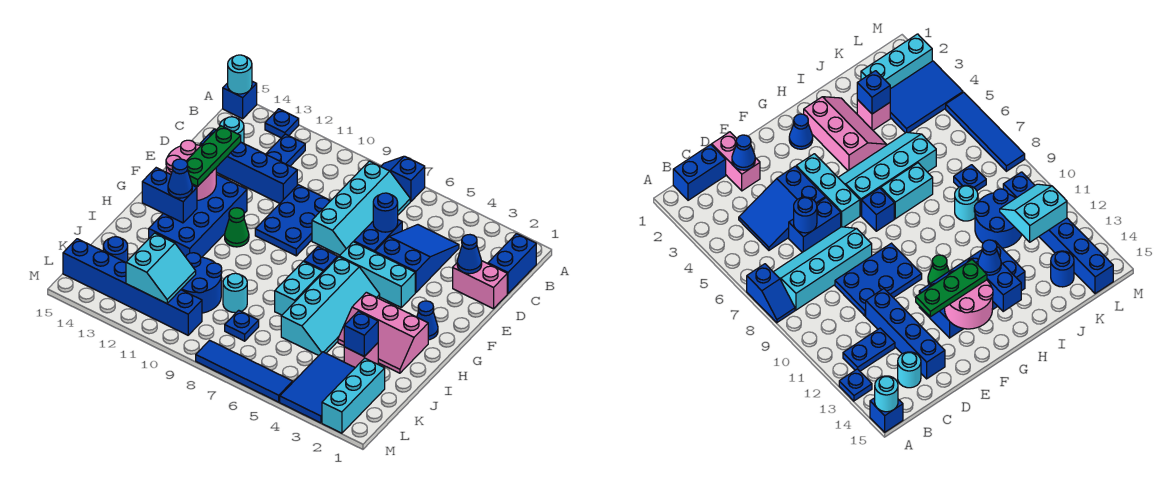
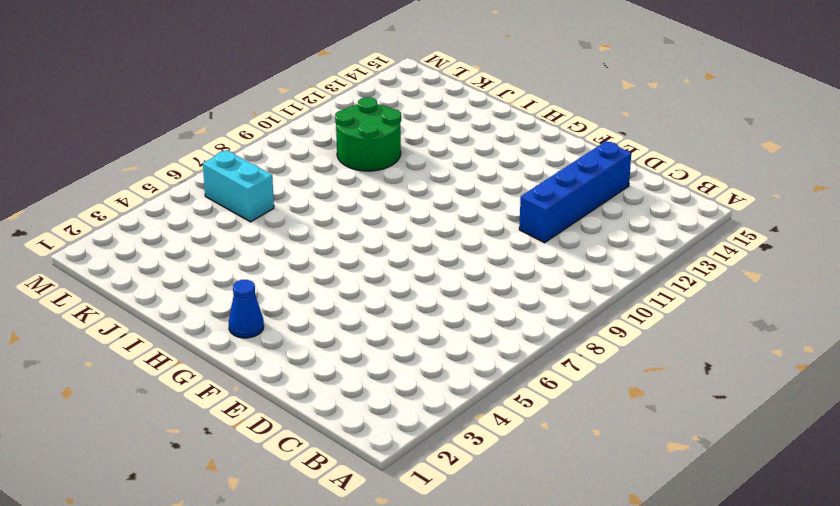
green round brick J10:K11 level 1 -> blue round brick J10:K11 level 1
cyan brick K6:L6 level 1 -> cyan brick H7:I7 level 1
none -> blue slope A7:A8 level 1 top 7
none -> blue plate A13 level 1
none -> blue brick A15 level 1
none -> blue brick B1:C1 level 1

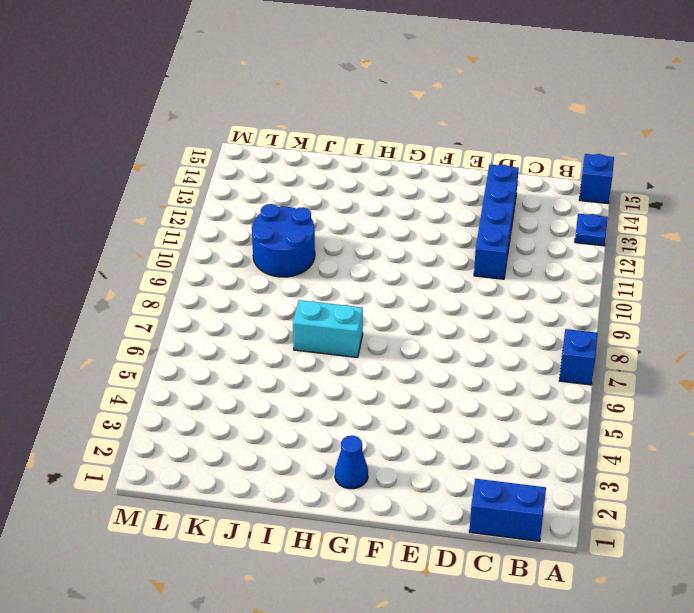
none -> cyan slope B7:E8 level 1 top 8
none -> blue plate B12:C12 level 1
none -> blue slope C4:E5 level 1 top E
none -> cyan round brick C14 level 1

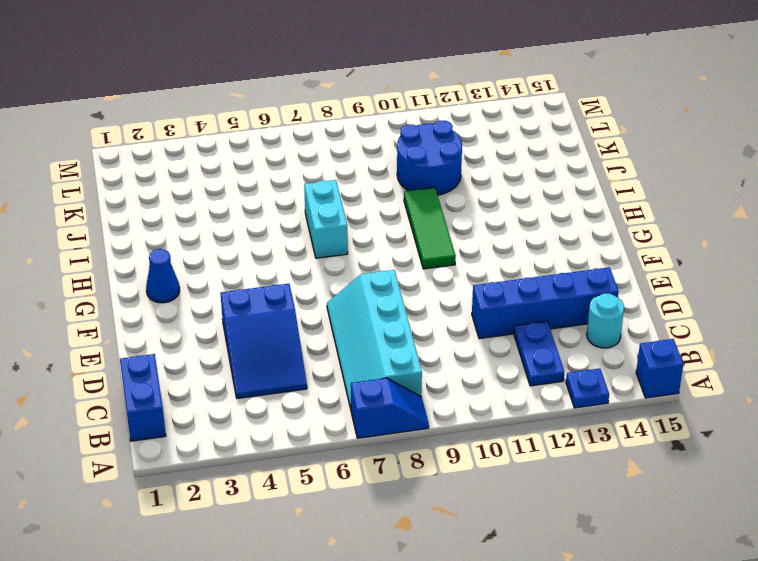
green tile G10:I10 level 1 -> none
none -> pink brick D1:D2 level 1
none -> blue brick D6:E6 level 1
none -> blue plate D9:F10 level 1
none -> cyan brick F4:F6 level 1

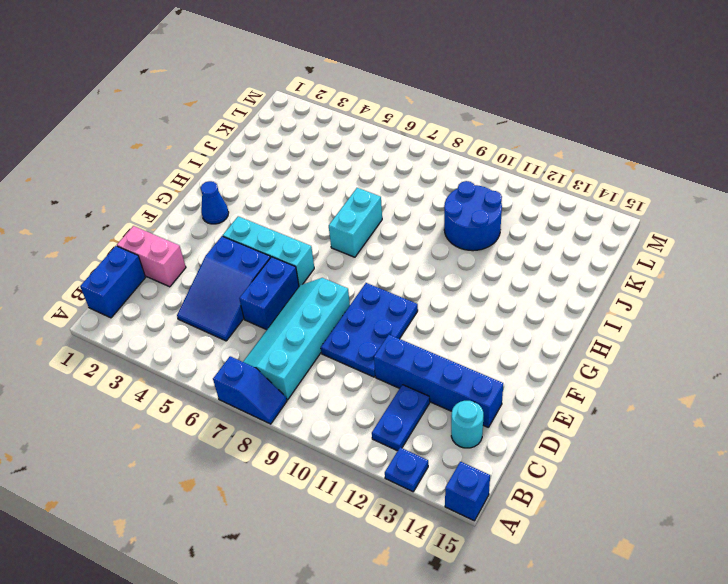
none -> blue brick F12:I13 level 1
none -> cyan slope G5:J6 level 1 top 6
none -> blue brick G7 level 1
none -> green cone G11 level 1

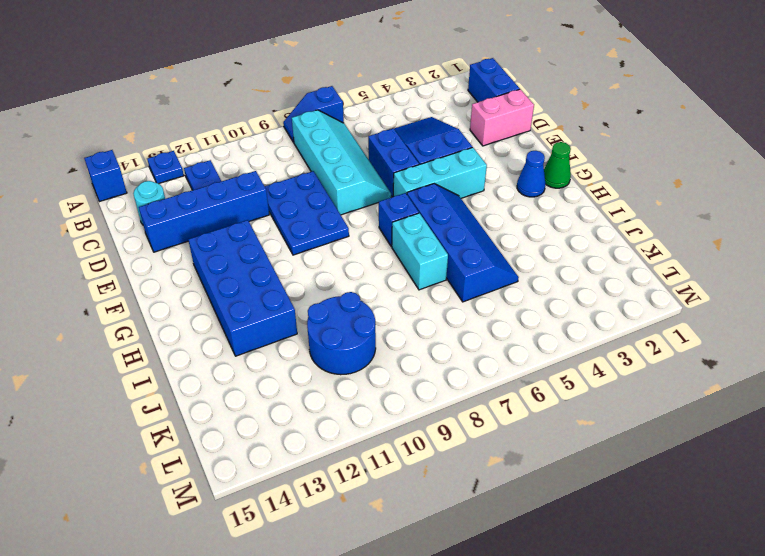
green cone G1 level 1 -> green cone G11 level 1
blue slope G5:J6 level 1 top 6 -> cyan slope G5:J6 level 1 top 6
none -> pink slope H2:I4 level 1 top H
none -> pink brick J3 level 1
none -> cyan round brick J9 level 1
none -> cyan brick K2:M2 level 1

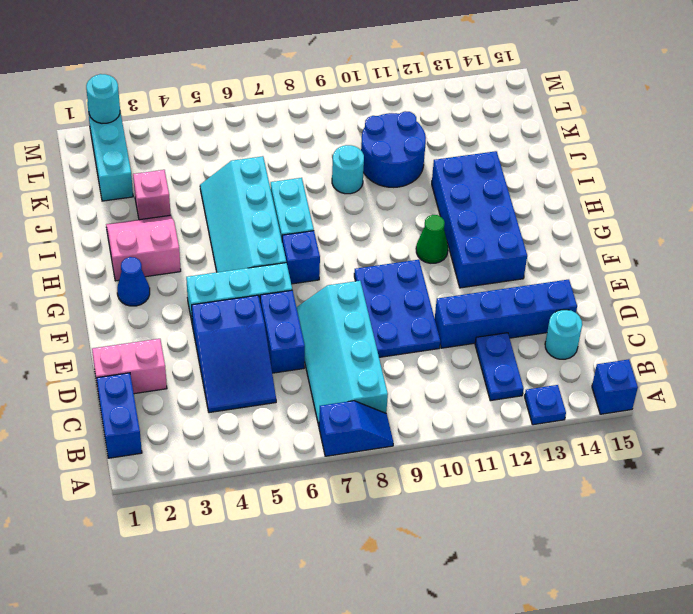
pink slope H2:I3 level 1 top H -> pink slope H2:I4 level 1 top H
cyan round brick M2 level 2 -> cyan round brick A15 level 2
none -> blue tile K3:M4 level 1
none -> blue plate K8 level 1
none -> blue round brick K14 level 1
none -> blue brick L10:L15 level 1

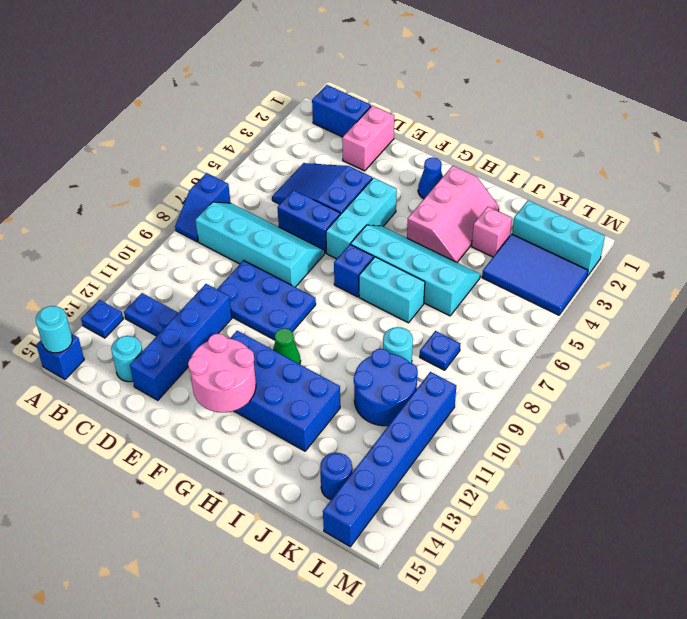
none -> blue tile M5:M8 level 1
none -> blue cone D2 level 2
none -> blue round brick D6 level 2
none -> blue brick H13:H14 level 2

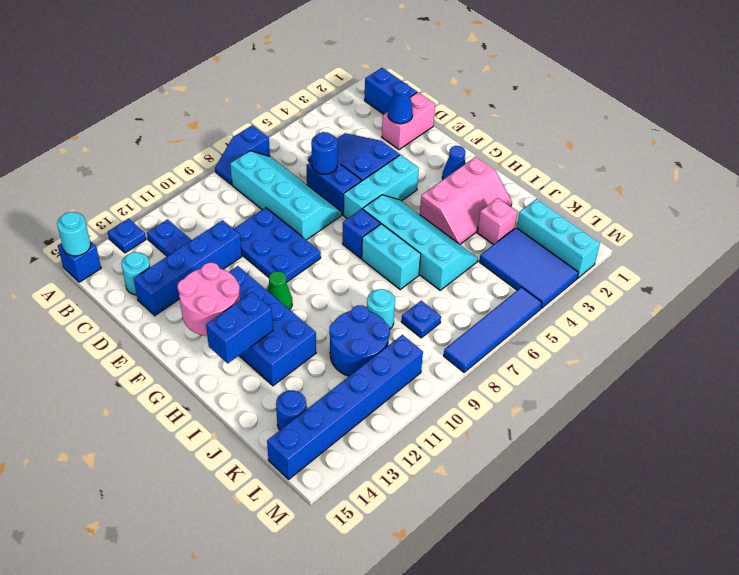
none -> blue brick J3 level 2
none -> cyan slope K11:L12 level 2 top 12
none -> green plate E13:G13 level 3
none -> blue cone H13 level 3

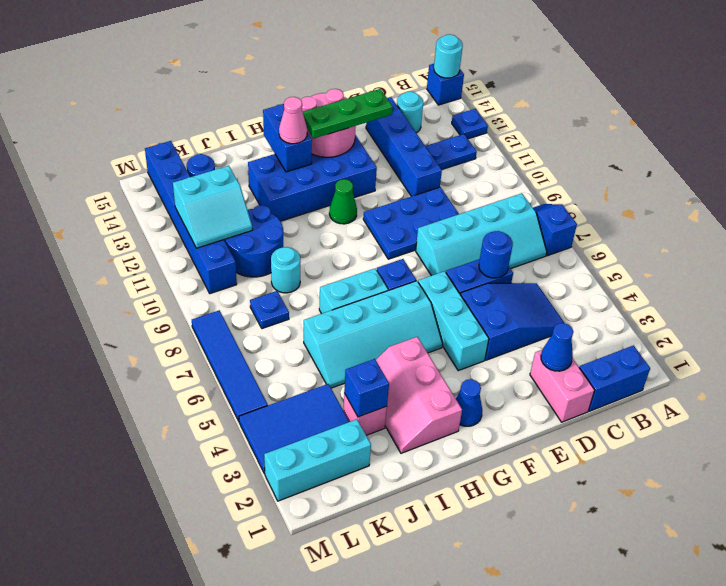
pink cone H13 level 3 -> blue cone H13 level 3

